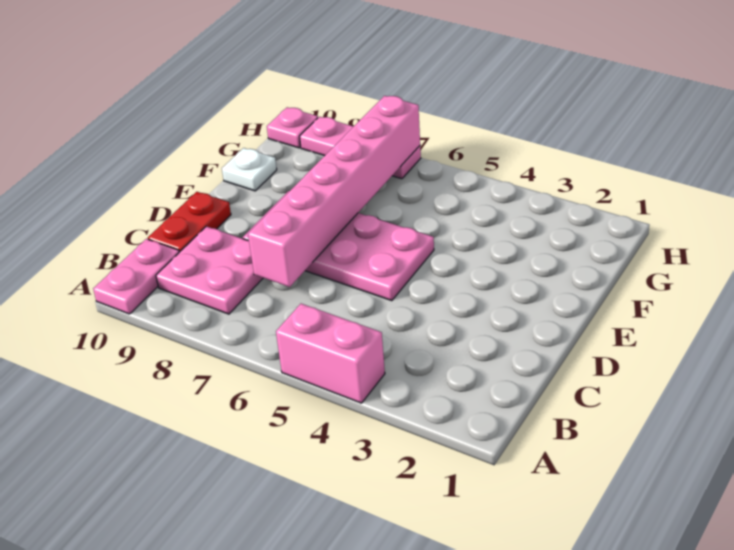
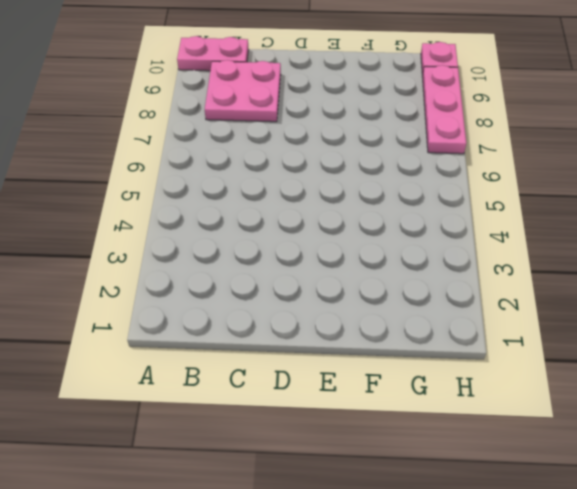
none -> pink brick A4:A5 level 1
none -> red plate C10:D10 level 1

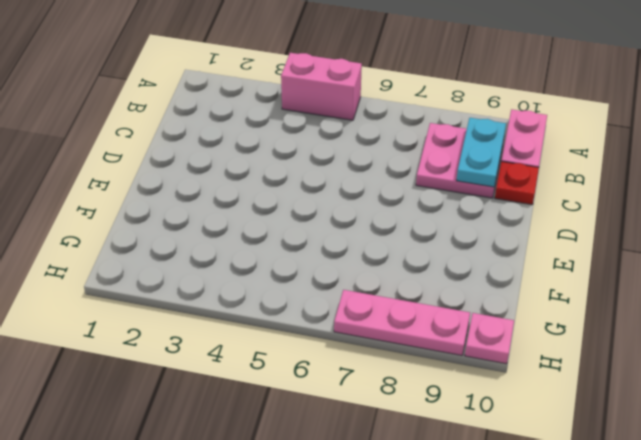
cyan plate B9:C9 level 2 -> none
red plate C10 level 1 -> red plate C10:D10 level 1
none -> pink plate D5:E8 level 1
none -> white plate F10 level 1

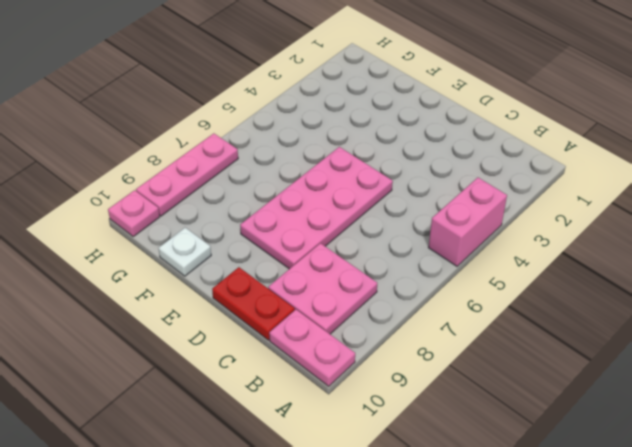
none -> pink brick C7:H7 level 2

